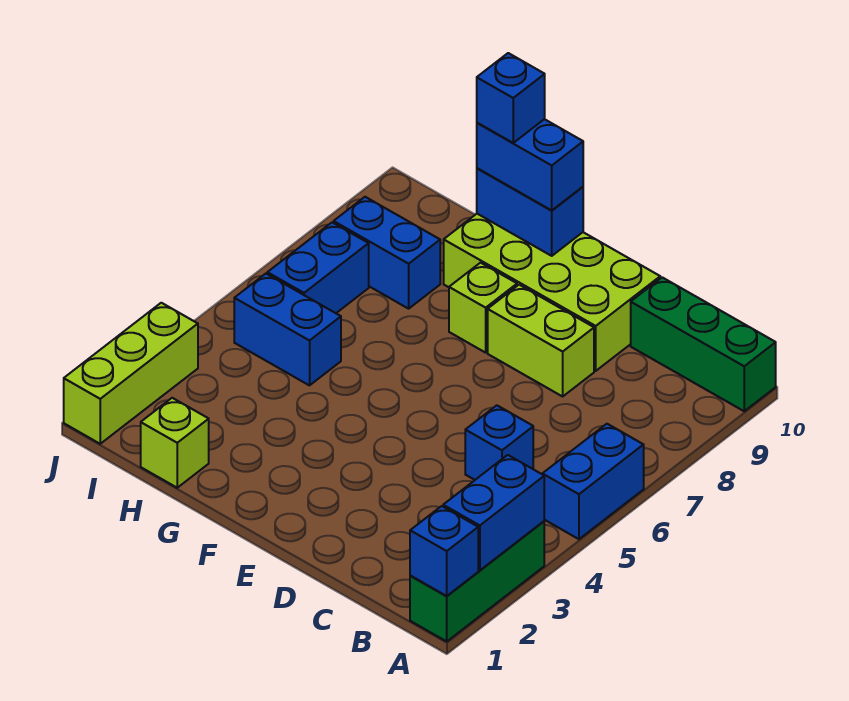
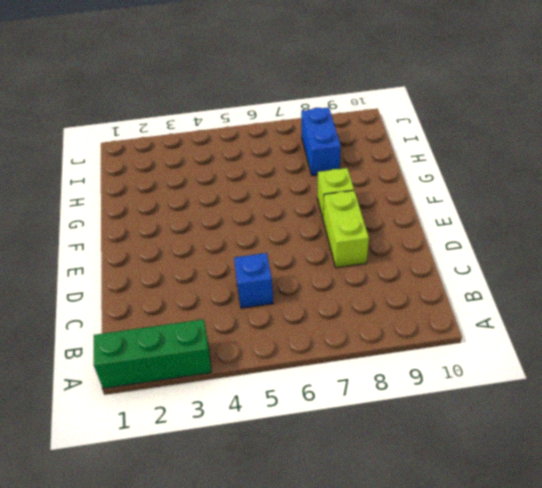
none -> blue brick A5:A6 level 1
none -> green brick A10:C10 level 1
none -> lime brick D9:G10 level 1

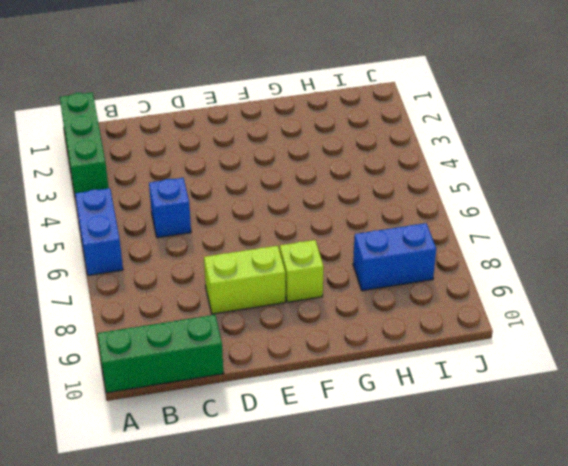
none -> lime brick D9:G10 level 1
none -> lime brick H1 level 1
none -> blue brick H5:I5 level 1

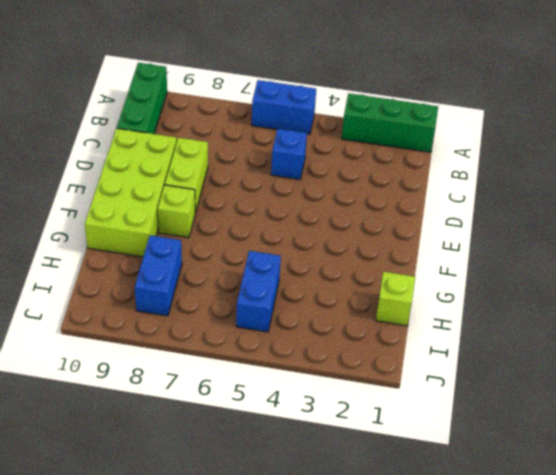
none -> blue brick I6:I7 level 1
none -> lime brick J1:J3 level 1
none -> blue brick A1 level 2

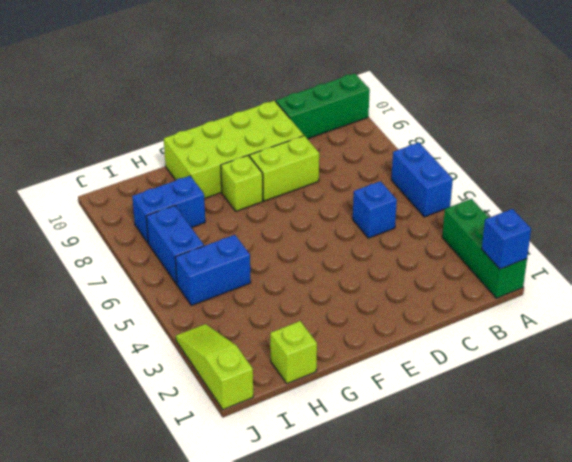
lime slope J1:J3 level 1 top 1 -> lime brick J1:J3 level 1
none -> blue brick A2:A3 level 2
none -> blue brick F10:G10 level 2
none -> blue brick F10:G10 level 3

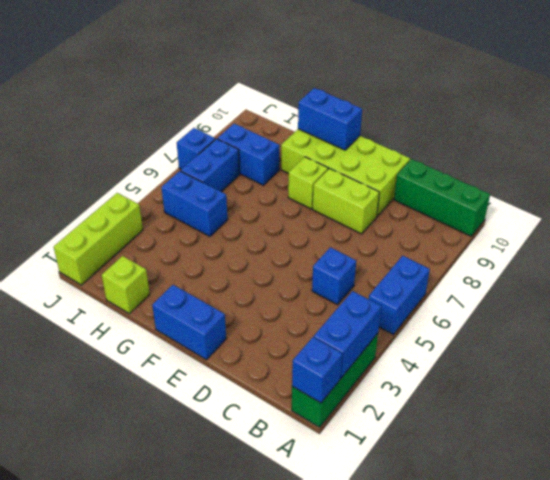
blue brick E1:F1 level 1 -> blue brick F10:G10 level 3
blue brick J7 level 1 -> blue brick G10 level 4

